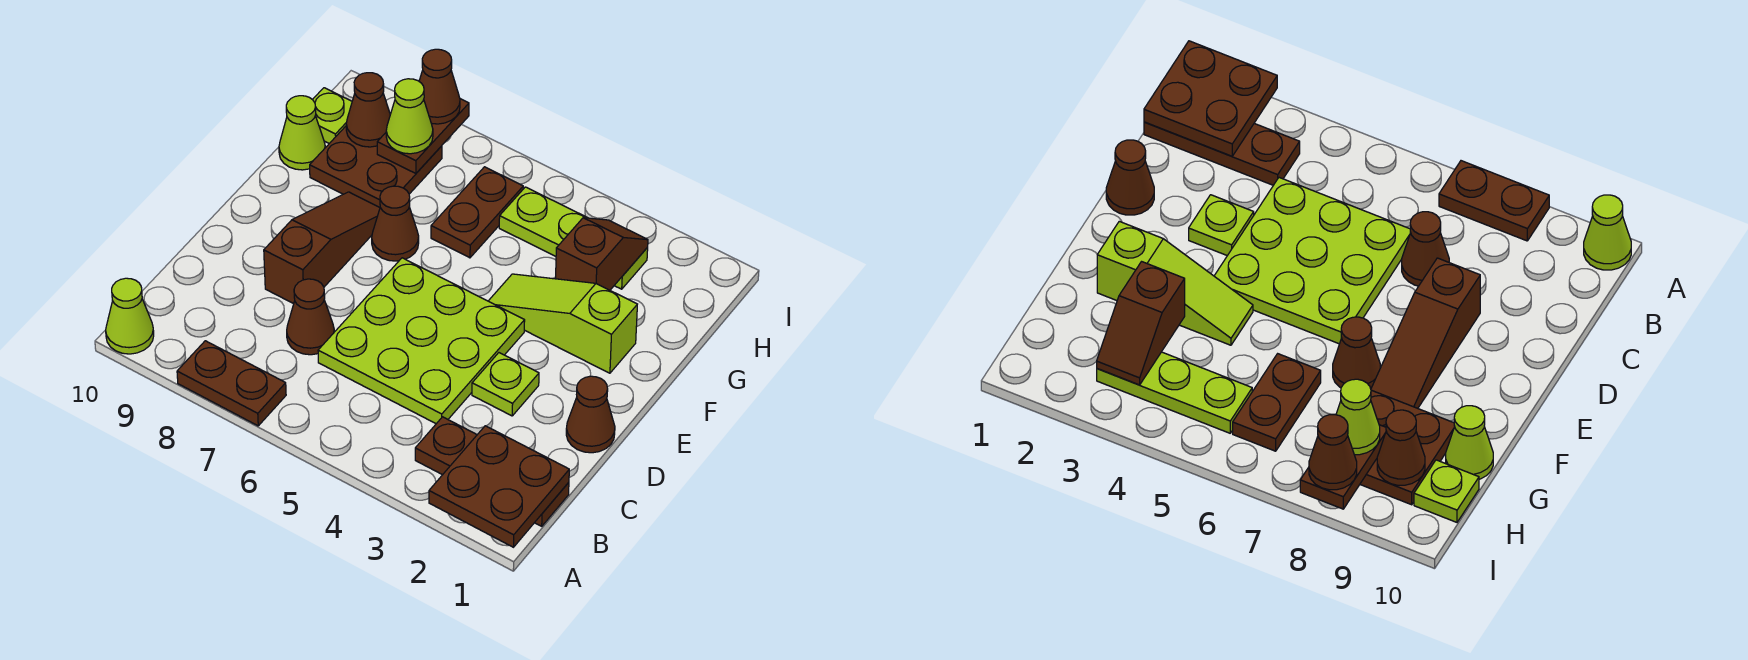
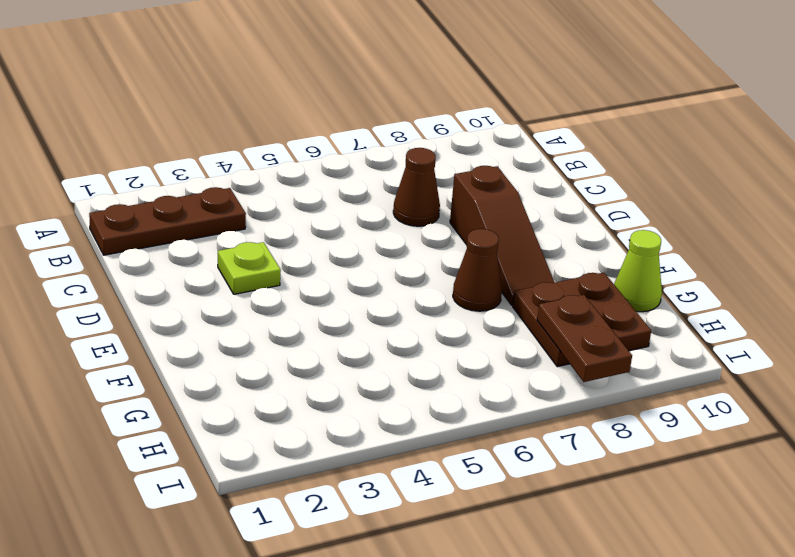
none -> brown plate A7:A8 level 1
none -> lime cone A10 level 1
none -> lime plate C4:E6 level 1

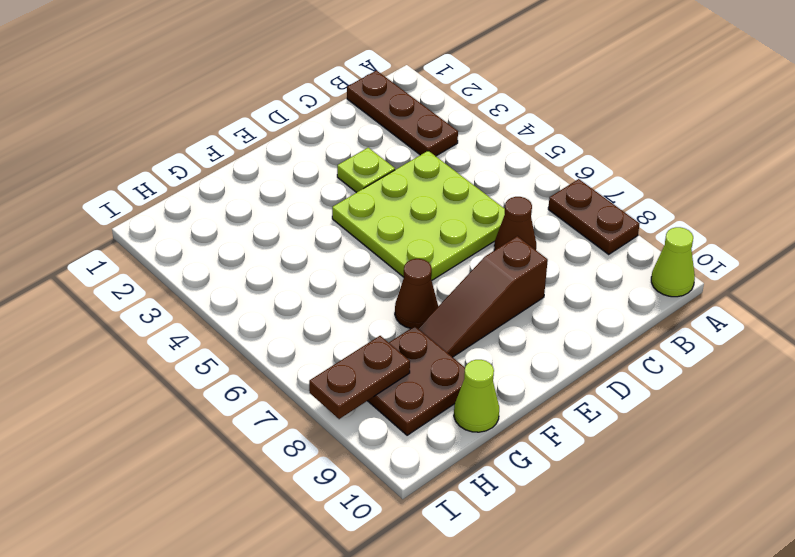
none -> brown cone D1 level 1
none -> lime slope F2:F4 level 1 top 2
none -> brown plate G6:H6 level 1

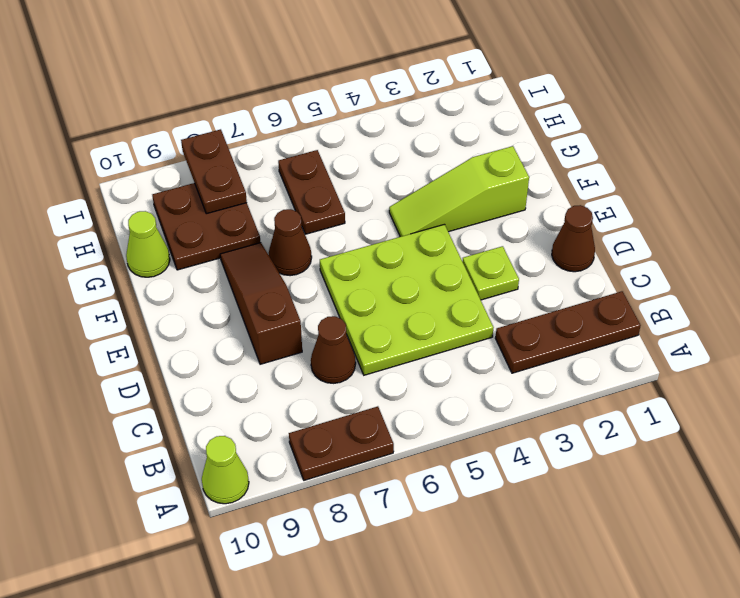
none -> lime plate H3:H5 level 1
none -> lime plate H10 level 1
none -> brown plate A1:B2 level 2

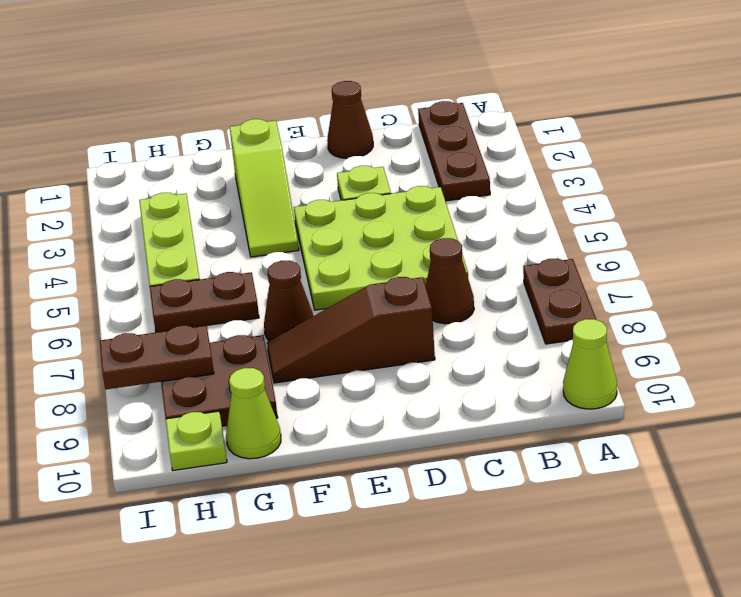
none -> brown plate A1:B2 level 2
none -> brown slope G3:H3 level 2 top G
none -> brown cone H9 level 2

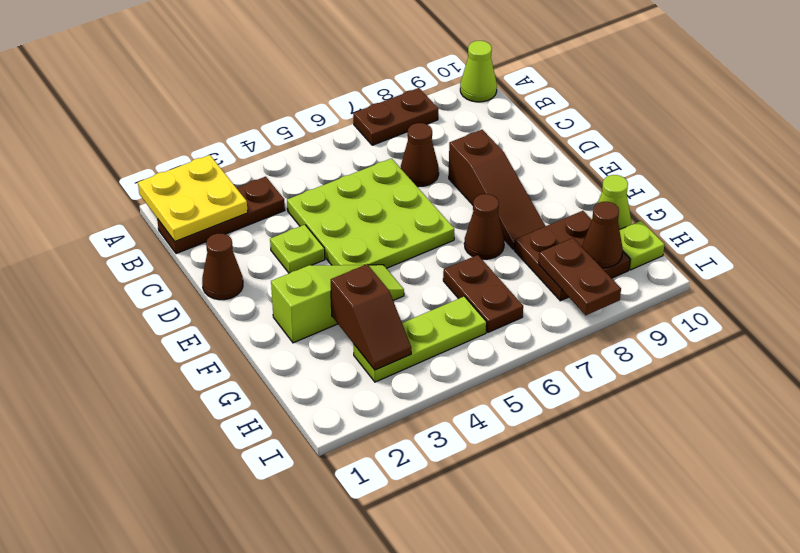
yellow plate A1:B2 level 2 -> brown plate A1:B2 level 2
none -> lime cone H8 level 3
none -> brown cone I8 level 3

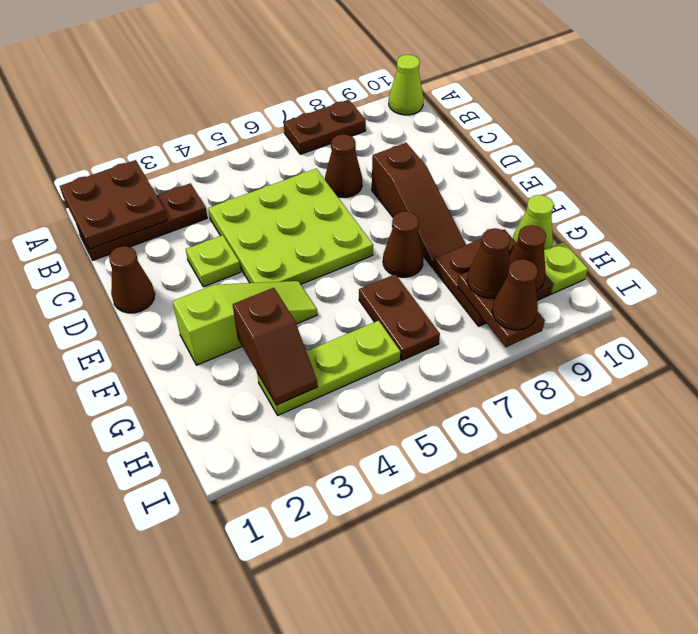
brown cone H8 level 3 -> lime cone H8 level 3

